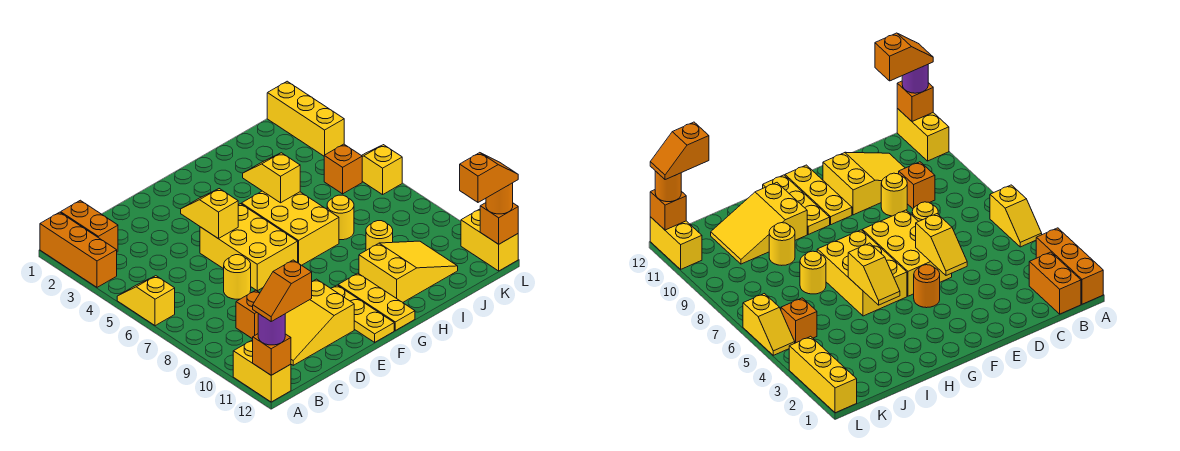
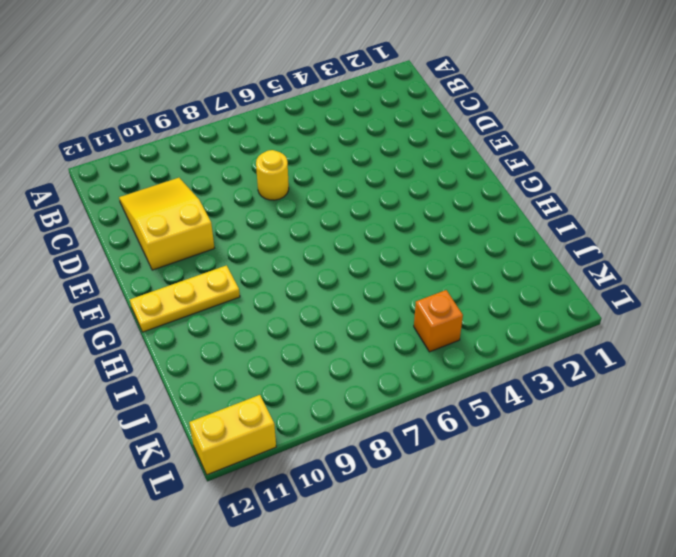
none -> orange brick A1:A3 level 1
none -> yellow slope A5:A6 level 1 top 6
none -> yellow brick A11:A12 level 1

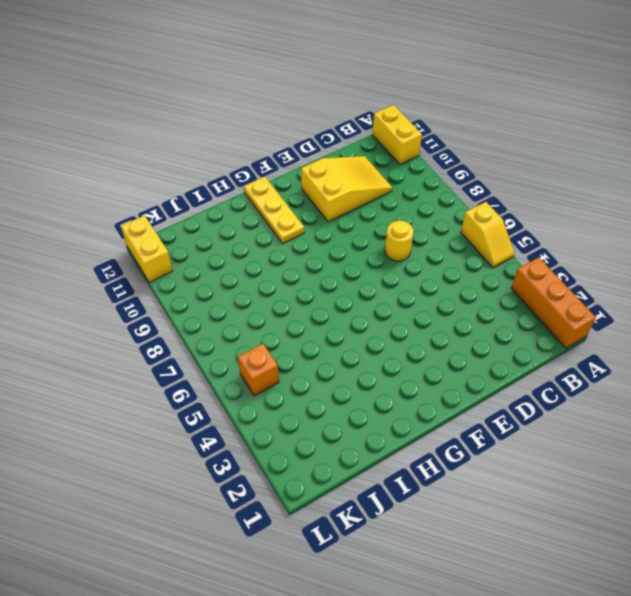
none -> orange brick B1:B2 level 1
none -> orange brick C9 level 1
none -> yellow round brick D9 level 1

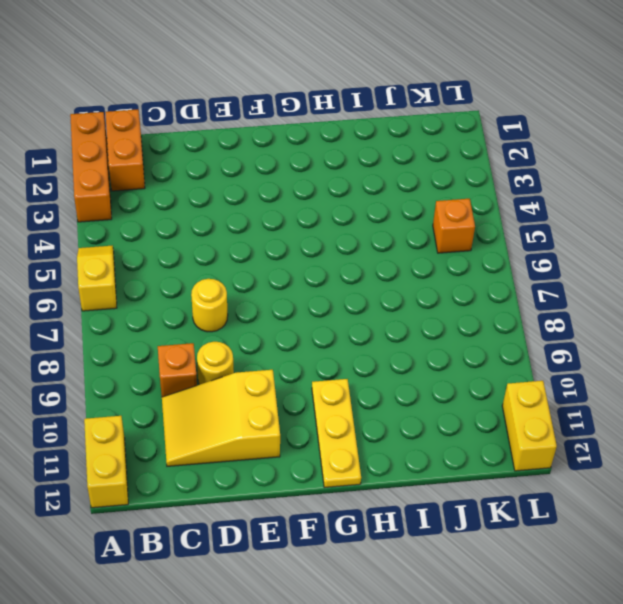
none -> yellow brick E5:F7 level 1
none -> orange round brick F4 level 1
none -> yellow plate F10:F12 level 1

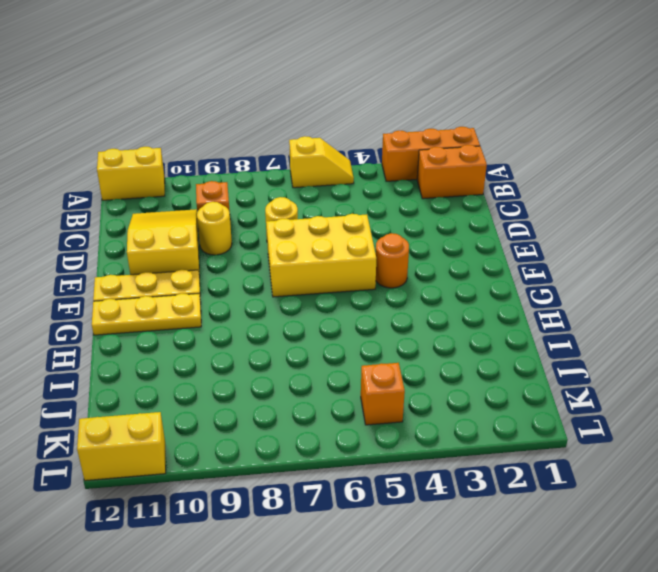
none -> yellow brick G5:H7 level 1
none -> yellow slope H10:J11 level 1 top H
none -> yellow round brick I7 level 1

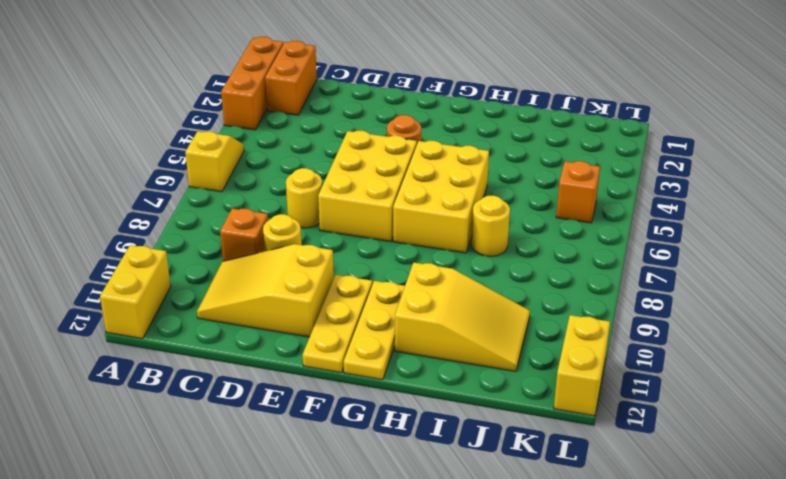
none -> yellow round brick I9 level 1
none -> yellow brick L1:L3 level 1
none -> yellow slope L5:L6 level 1 top 6

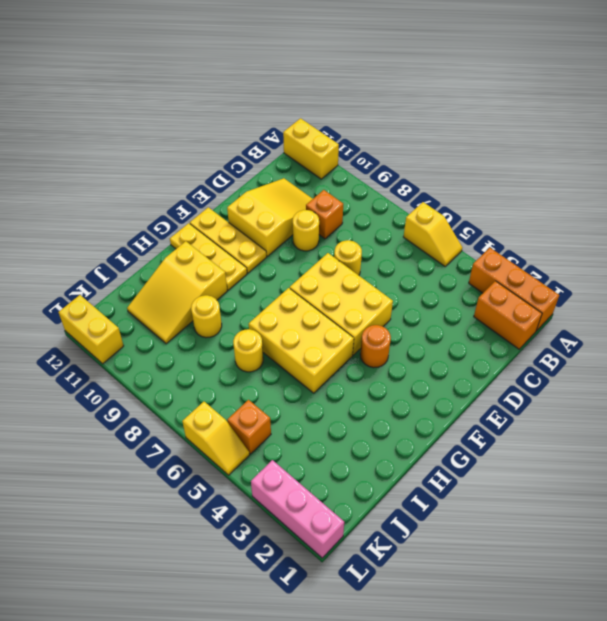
pink brick L1:L3 level 1 -> yellow brick L1:L3 level 1
none -> orange brick A12 level 2
none -> yellow slope E4:E5 level 2 top 5
none -> yellow slope H4:H5 level 2 top 5

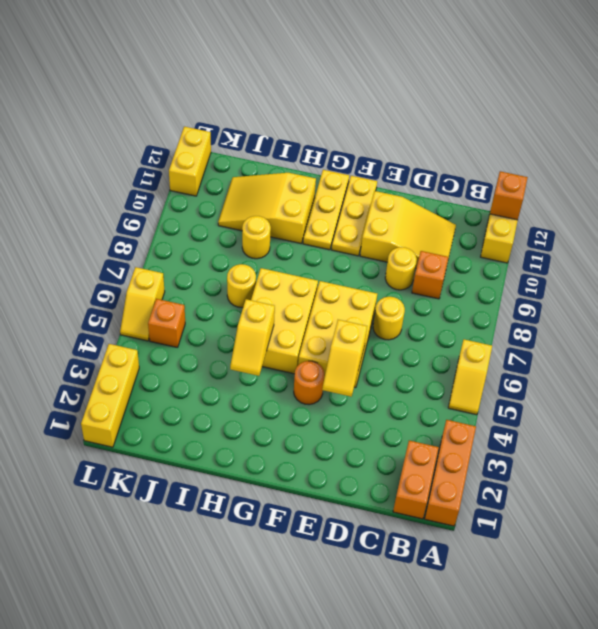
none -> orange brick L12 level 2
none -> purple round brick A12 level 3
none -> orange round brick L12 level 3

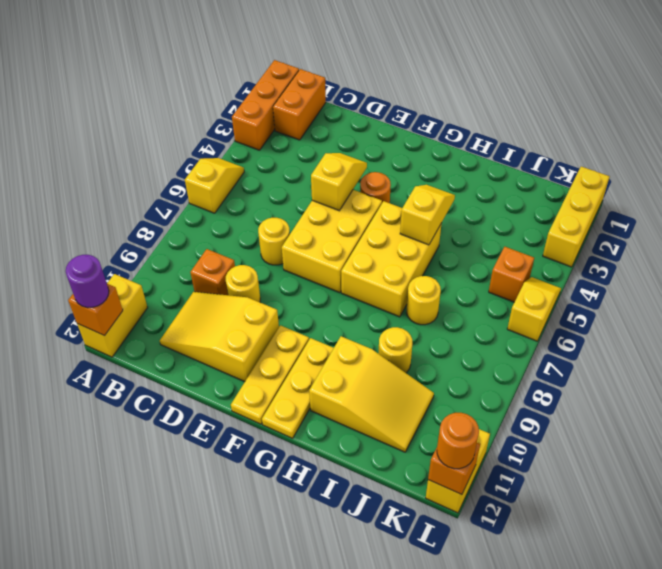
none -> orange slope A12:B12 level 4 top B
none -> orange slope K12:L12 level 4 top K

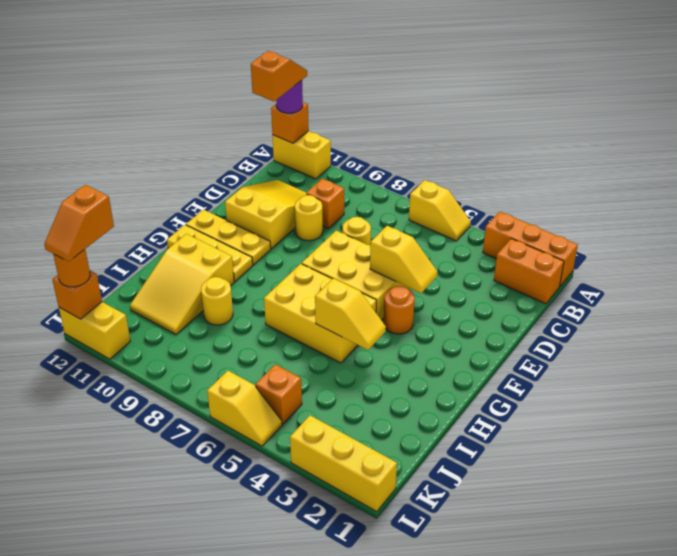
none -> yellow round brick I7 level 1

